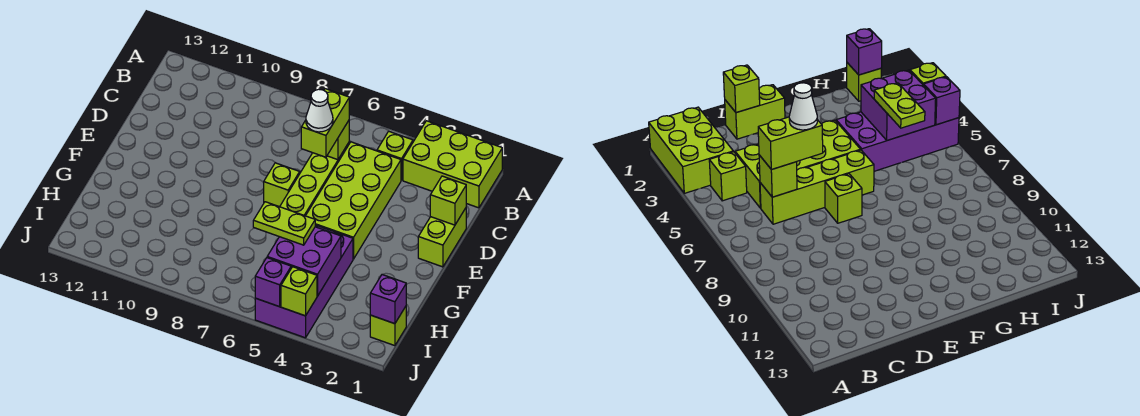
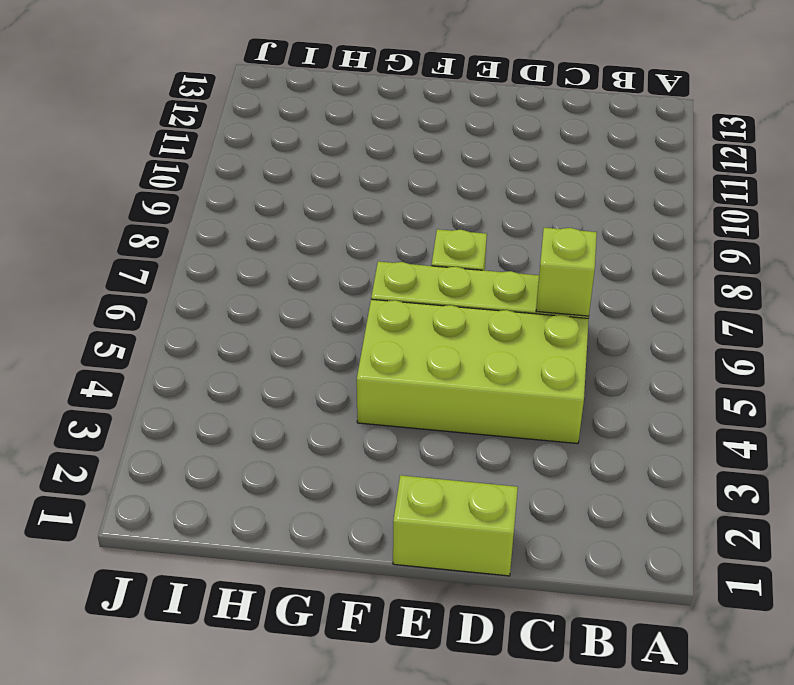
none -> lime brick A1:B3 level 1
none -> lime brick B4 level 1
none -> purple brick G4:J5 level 1

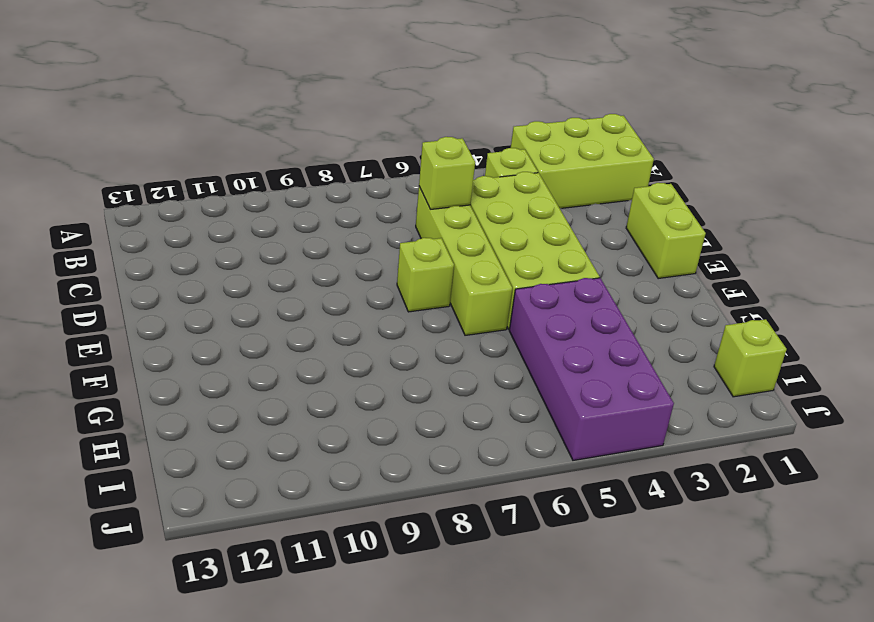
none -> lime brick D1 level 2
none -> purple brick H4:I5 level 2
none -> purple brick I1 level 2

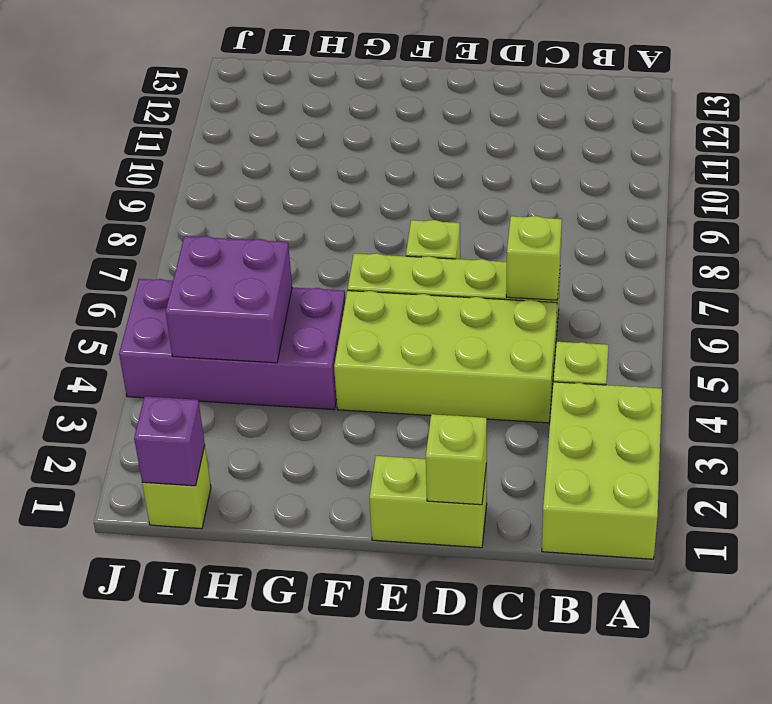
none -> lime brick J4 level 2
none -> purple brick J5 level 2
none -> lime brick C6:D6 level 3

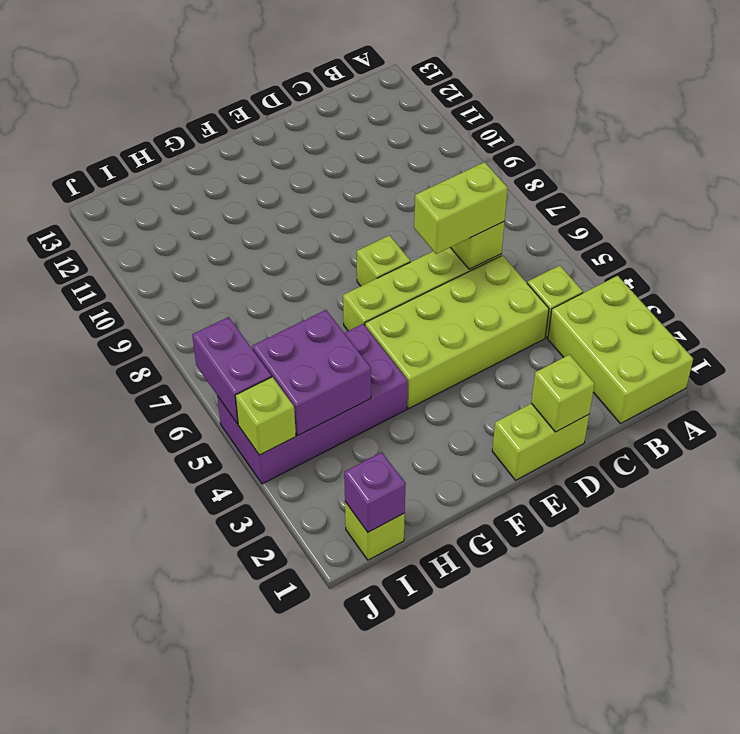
purple brick J5:J6 level 2 -> purple brick J5 level 2
none -> lime plate H5:H6 level 3
none -> white cone D6 level 4

